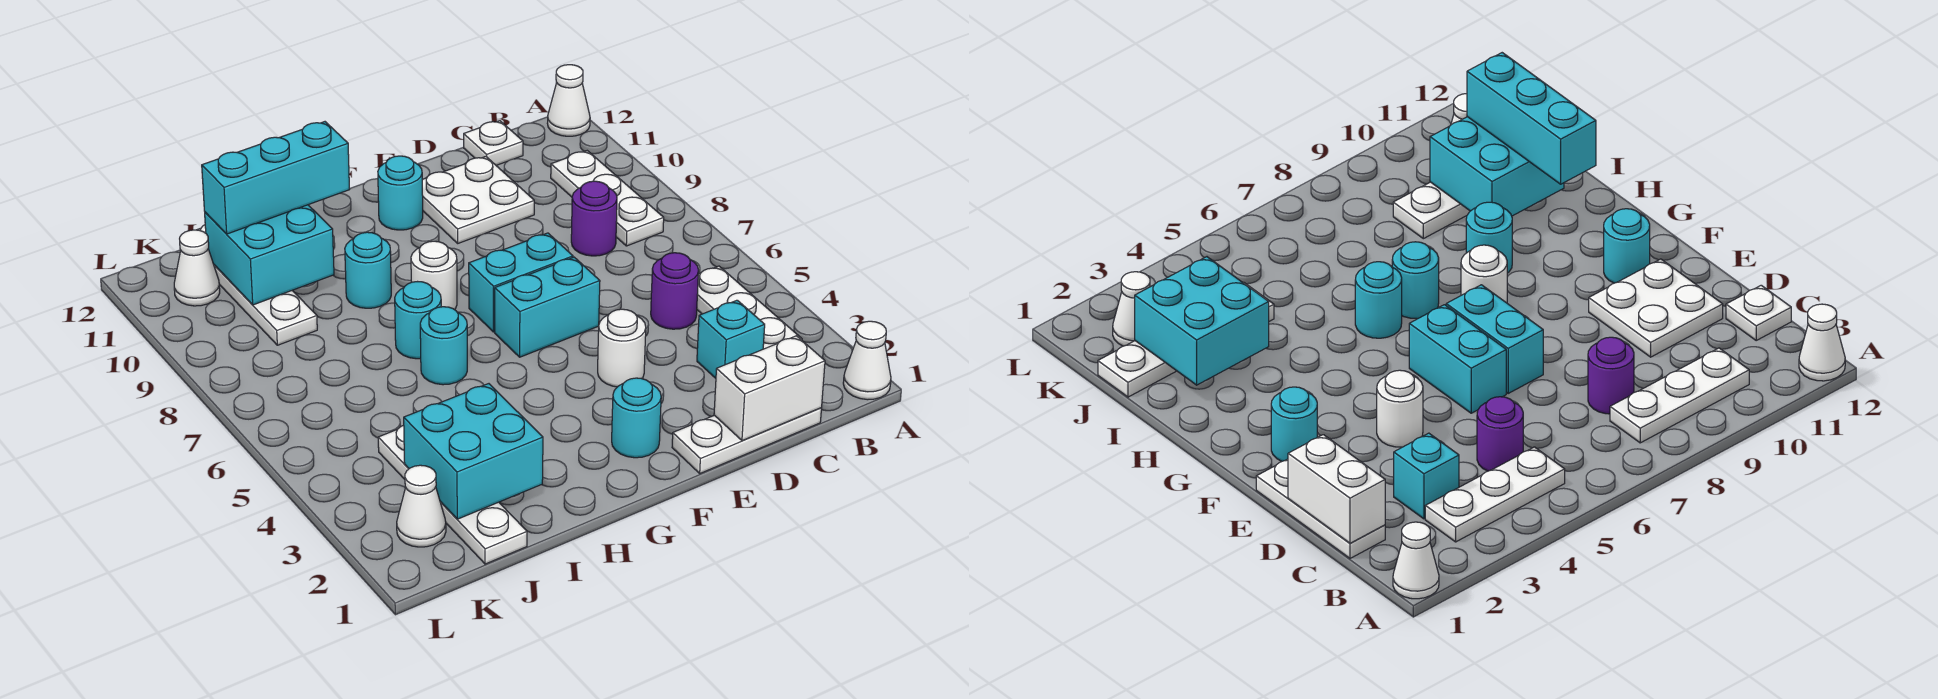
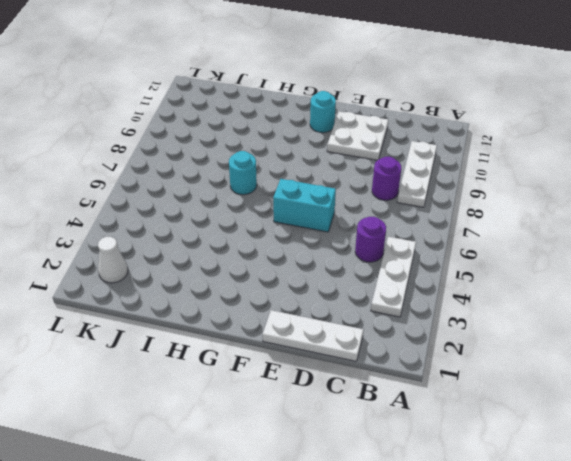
none -> white cone A1 level 1
none -> white cone A12 level 1
none -> cyan brick C3 level 1

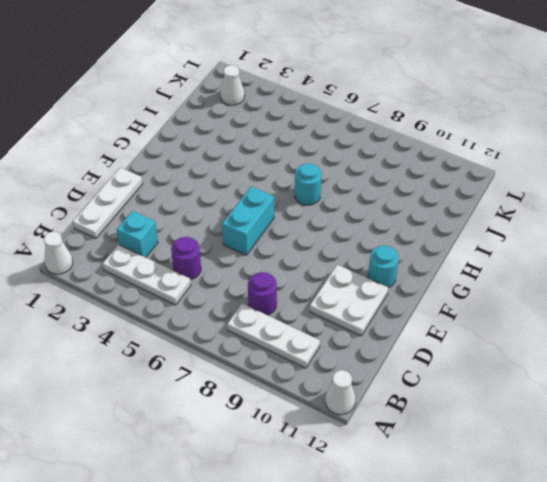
none -> white plate C12 level 1
none -> white round brick E4 level 1
none -> cyan brick E7:F7 level 1

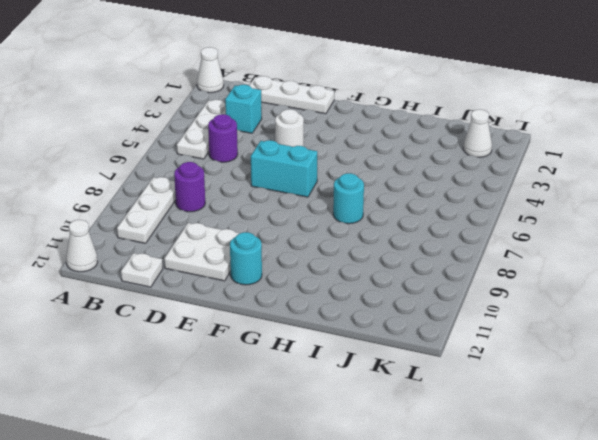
none -> cyan brick E7:F7 level 1
none -> cyan round brick F2 level 1
none -> white round brick G8 level 1

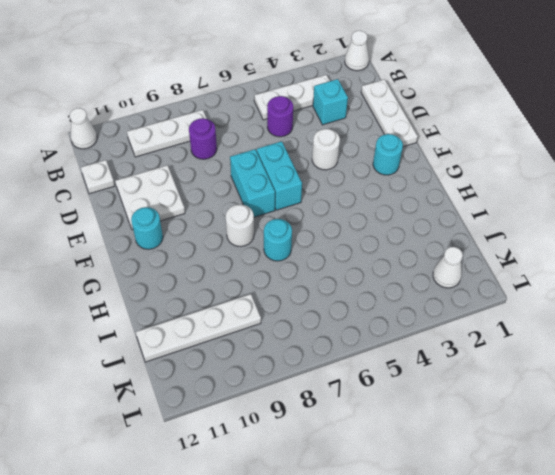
none -> cyan round brick H6 level 1
none -> cyan round brick H9 level 1
none -> white plate J1:J4 level 1

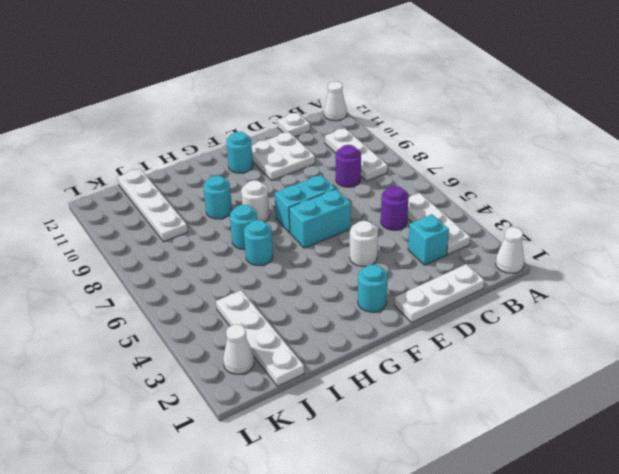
none -> white cone K11 level 1
none -> white brick C1:D1 level 2
none -> cyan brick I2:J3 level 2

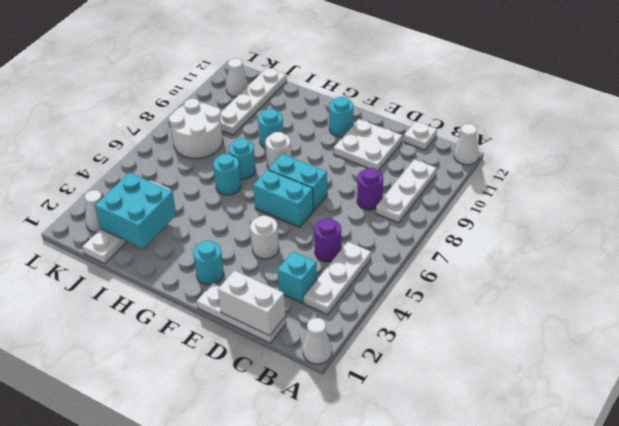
white round brick J7:K8 level 1 -> none
none -> cyan brick I10:J11 level 2
none -> cyan brick H11:J11 level 3

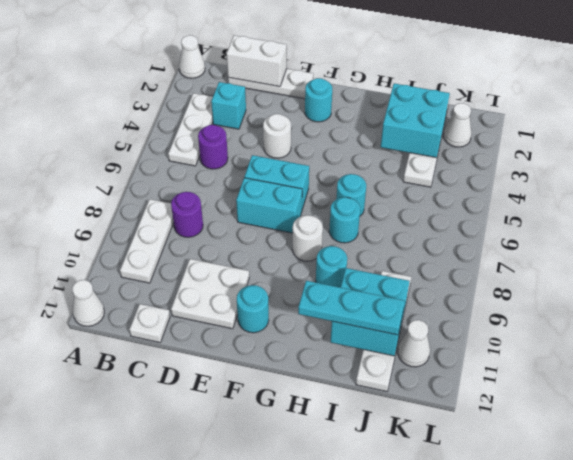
cyan plate H11:J11 level 3 -> cyan brick H11:J11 level 3

